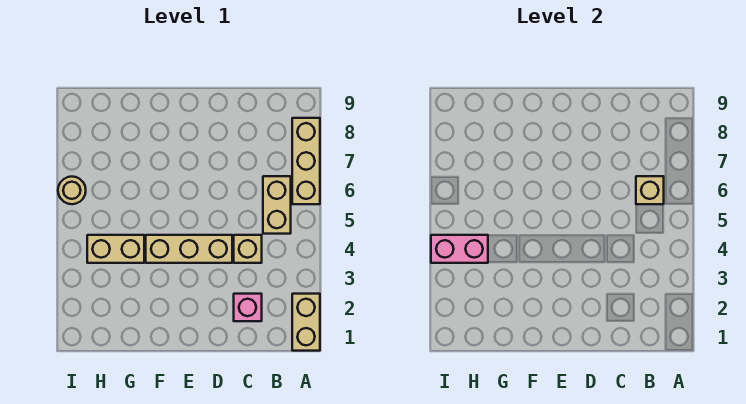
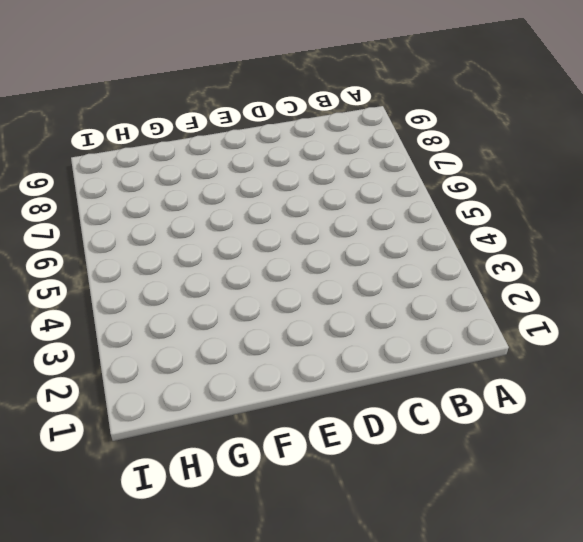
none -> tan brick A1:A2 level 1
none -> tan brick A6:A8 level 1

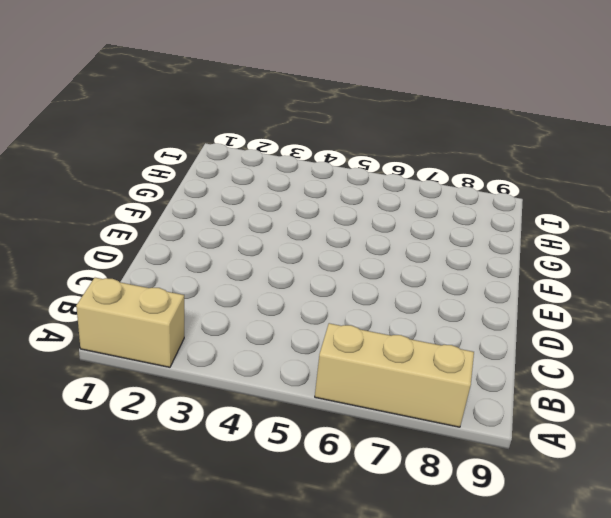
none -> tan brick B5:B6 level 1
none -> pink brick C2 level 1

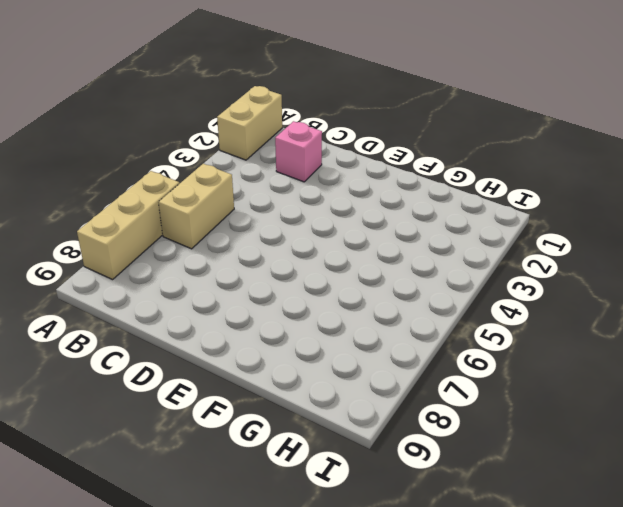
none -> tan brick C4 level 1
none -> tan brick D4:F4 level 1

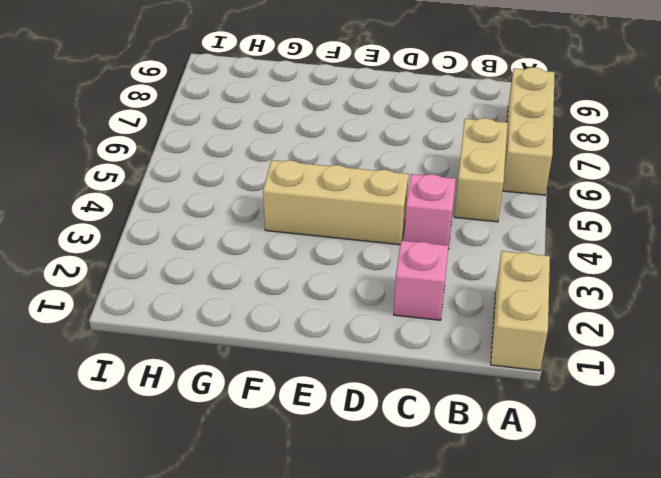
pink brick C4 level 1 -> tan brick C4 level 1
none -> tan brick G4:H4 level 1
none -> tan round brick I6 level 1

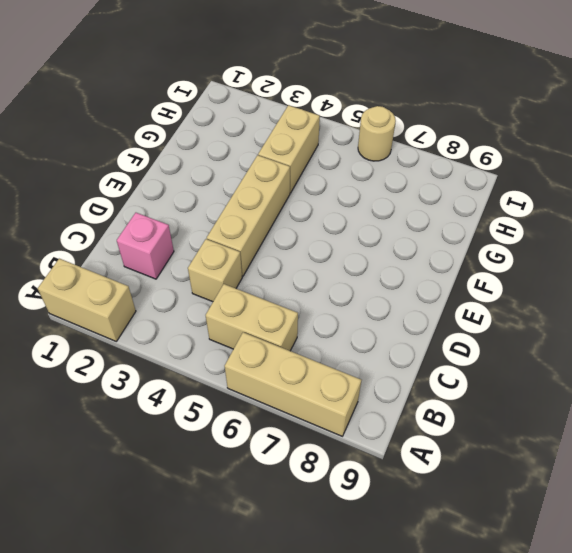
none -> tan brick B6 level 2
none -> pink brick H4:I4 level 2

